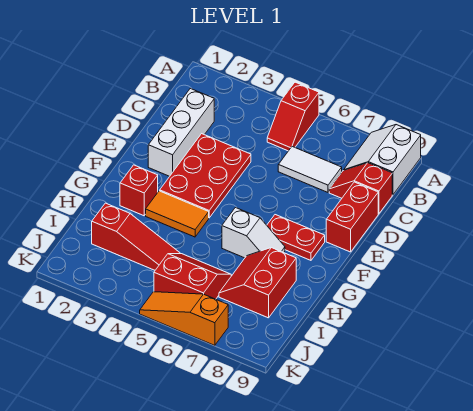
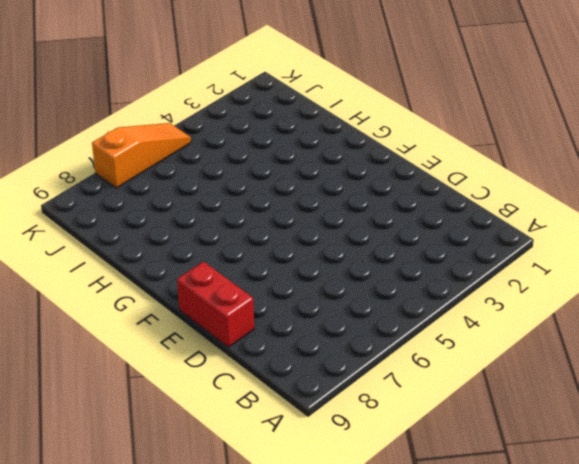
none -> red slope A5:B5 level 1 top A
none -> white slope A8:B9 level 1 top 9
none -> white brick C2:E2 level 1

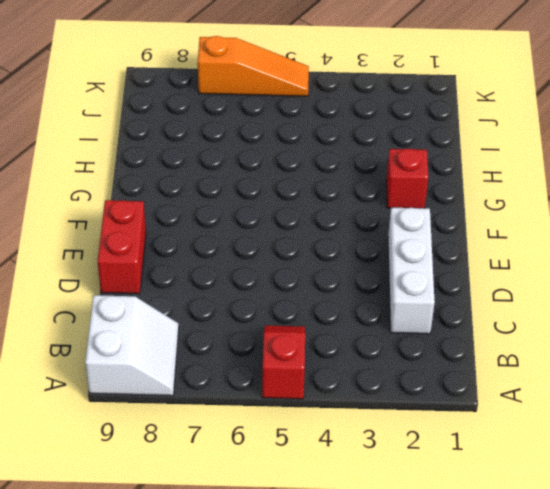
none -> white tile C6:C7 level 1
none -> red slope C8:C9 level 1 top 9
none -> red plate D3:F4 level 1

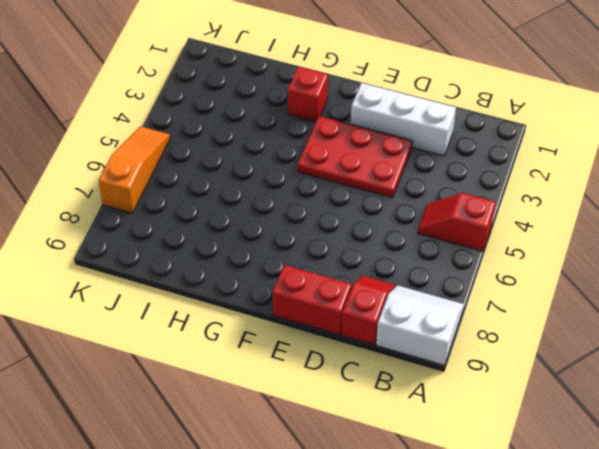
none -> white tile C6:C7 level 1
none -> red plate F7:F8 level 1
none -> orange tile G3:G4 level 1

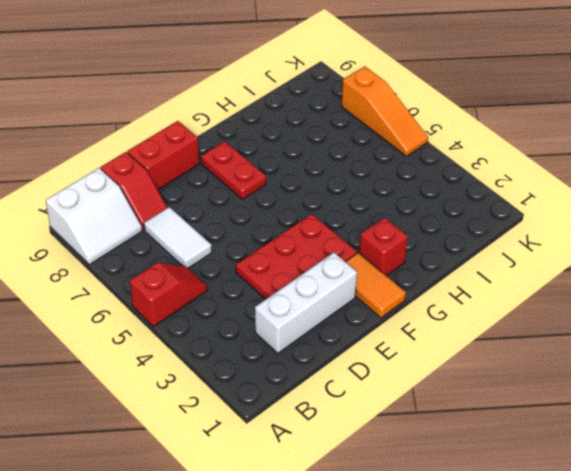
orange tile F1:F2 level 1 -> orange tile G3:G4 level 1
none -> white slope G6:G7 level 1 top 6
none -> red slope H7:I8 level 1 top 8
none -> red slope I2:I4 level 1 top 2

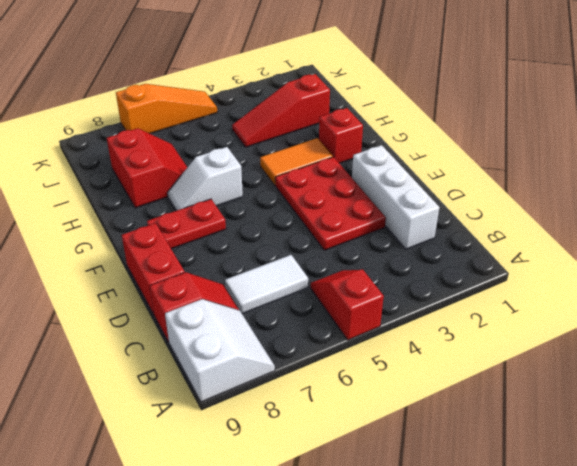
none -> red slope I5:J6 level 1 top J

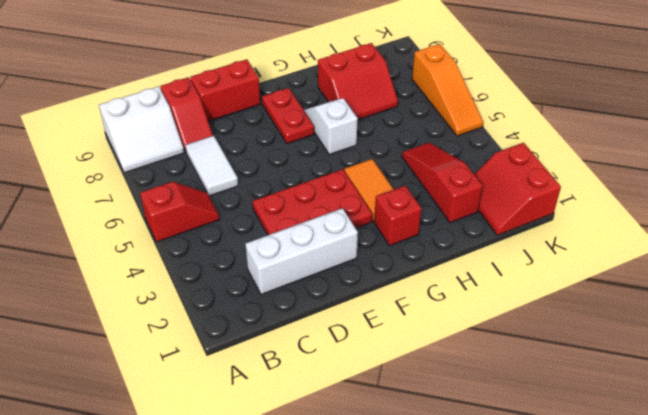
red slope J1:K2 level 1 top K -> red slope I5:J6 level 1 top J

